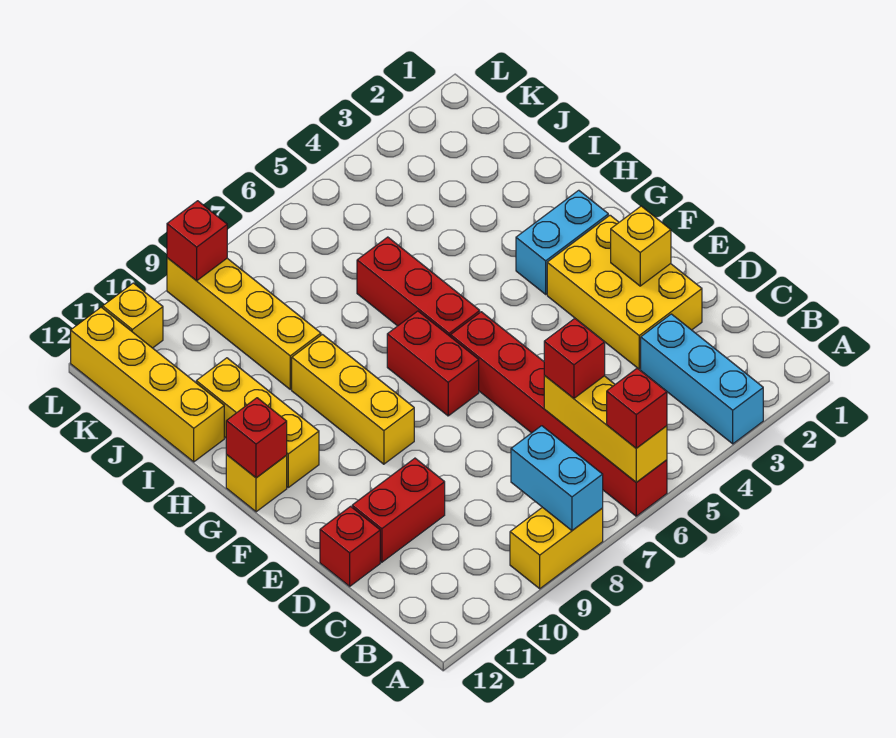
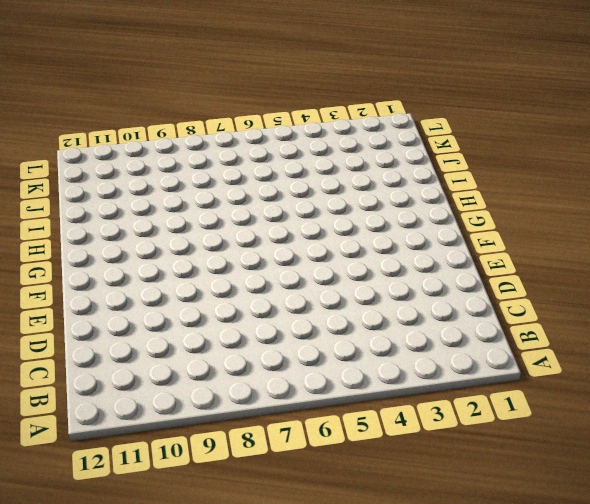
none -> cyan brick A3:C3 level 1
none -> red brick A6:F6 level 1
none -> yellow brick A8:A9 level 1

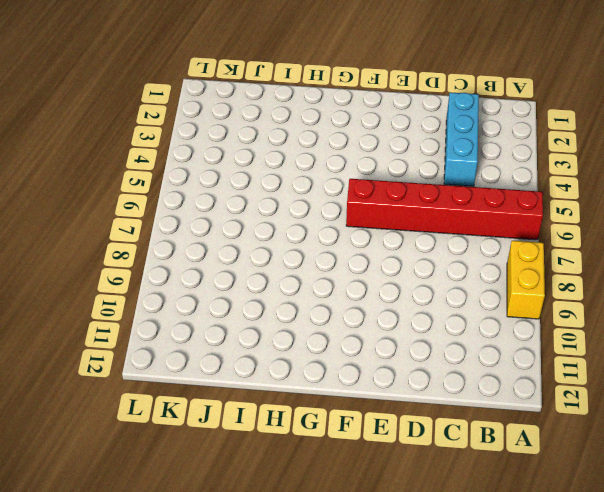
cyan brick C2:C4 level 1 -> cyan brick A3:C3 level 1
none -> yellow brick D2:F3 level 1
none -> red brick D10:D11 level 1
none -> red brick D12 level 1

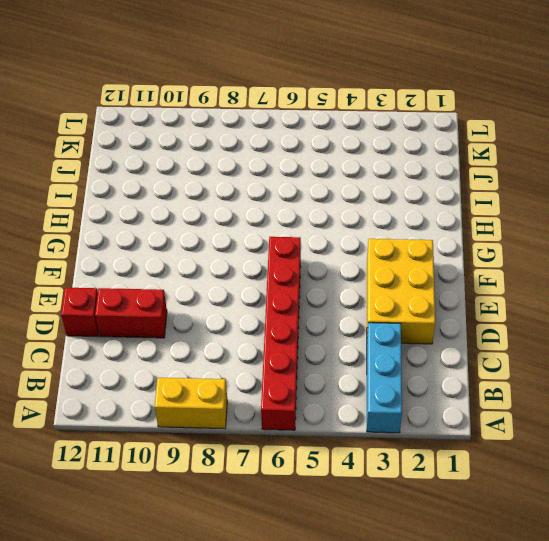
none -> red brick F7:G7 level 1
none -> yellow brick F9:H9 level 1
none -> cyan brick G2:G3 level 1

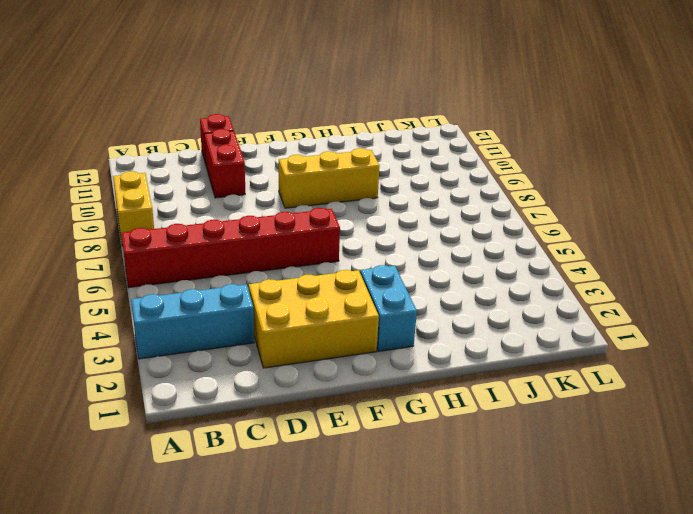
none -> red brick F7:G7 level 1
none -> red brick G6:I6 level 1
none -> yellow brick G11:I11 level 1

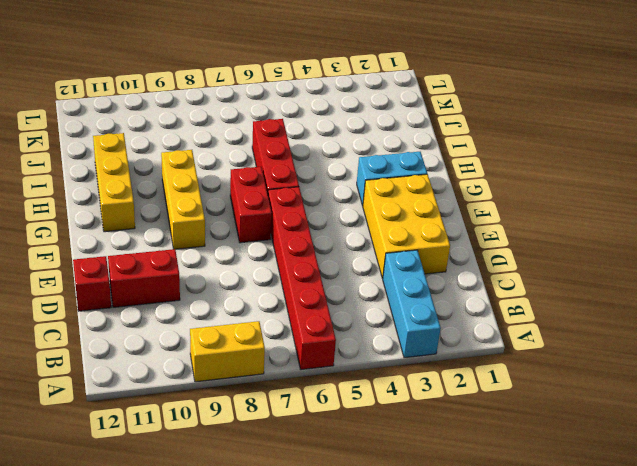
none -> yellow brick G12 level 1
none -> yellow brick I9:L9 level 1
none -> yellow brick I12:L12 level 1

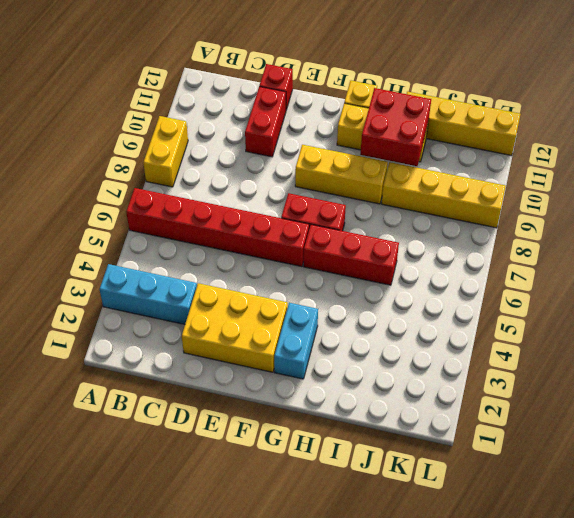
red brick H10:I11 level 2 -> none
none -> yellow brick L11 level 1
none -> yellow brick A6:C6 level 2
none -> cyan brick A8:B8 level 2

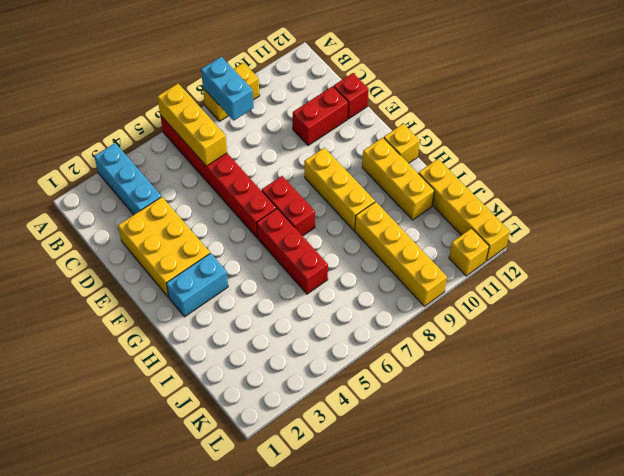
none -> yellow brick E2 level 2
none -> red brick G12 level 2
none -> red brick L9 level 2

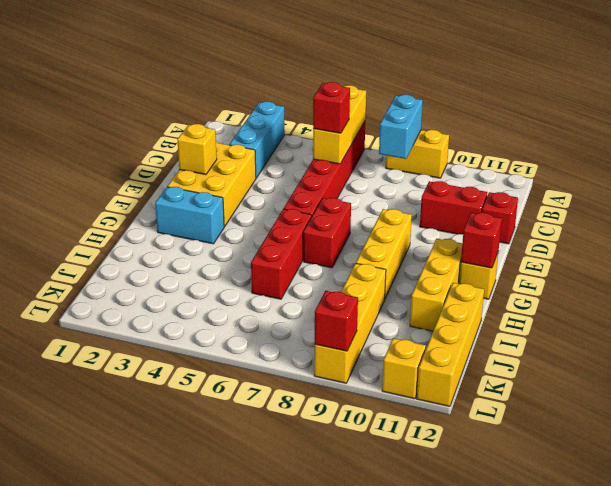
none -> red brick A6 level 3

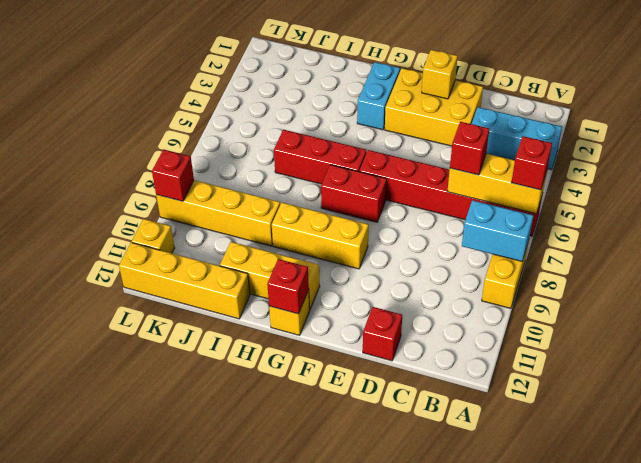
none -> red brick D10:D11 level 1

